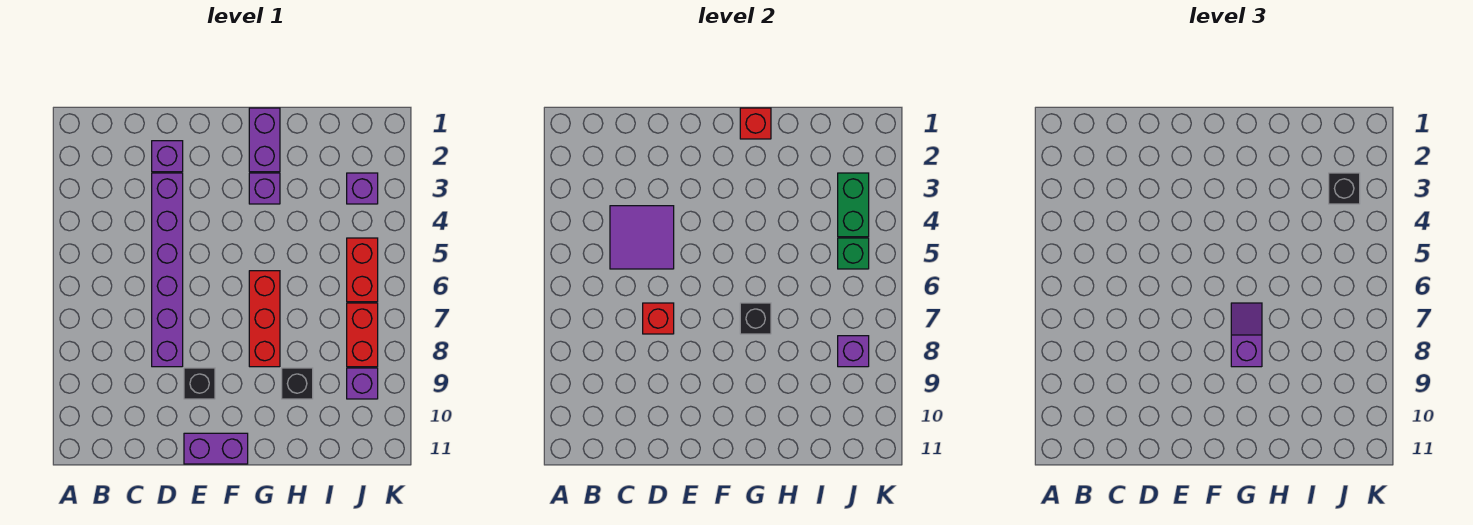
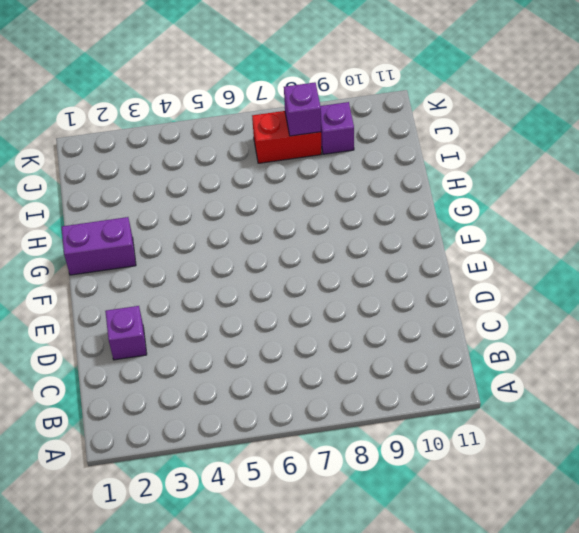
none -> purple brick D3:D8 level 1
none -> black brick E9 level 1
none -> purple brick E11:F11 level 1

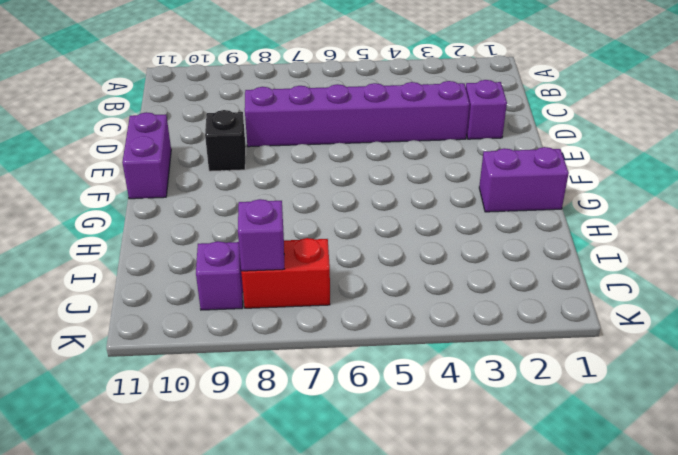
none -> purple brick G3 level 1
none -> red brick G6:G8 level 1
none -> black brick H9 level 1

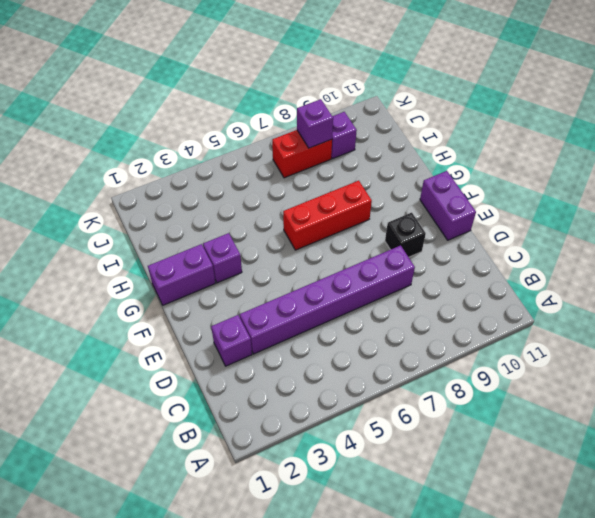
none -> black brick H9 level 1
none -> purple brick J3 level 1
none -> red brick J5:J6 level 1

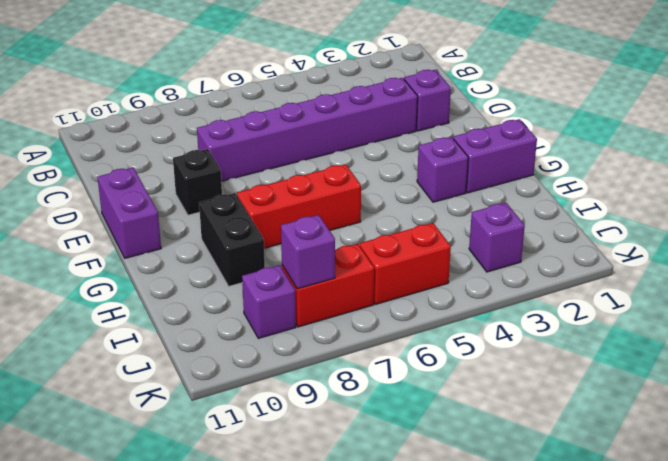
black brick G9:H9 level 1 -> black brick H9 level 1
none -> purple tile C4:D5 level 2
none -> red brick D7 level 2
none -> red brick G1 level 2

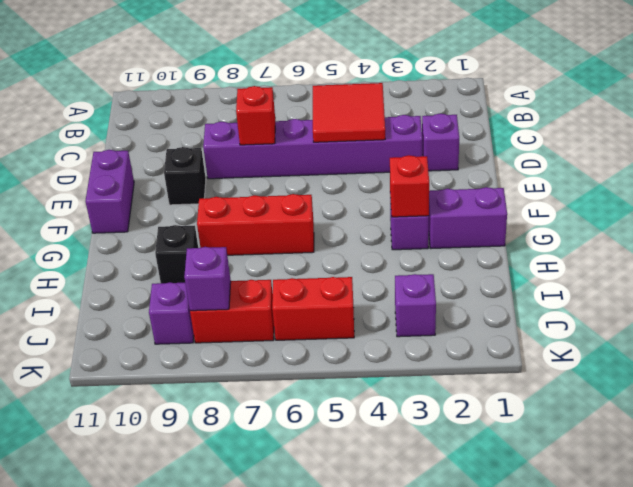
red tile C4:D5 level 2 -> purple tile C4:D5 level 2
red brick G3 level 2 -> red brick G1 level 2
none -> black brick G7 level 2
none -> green brick J3:J4 level 2
none -> green brick J5 level 2

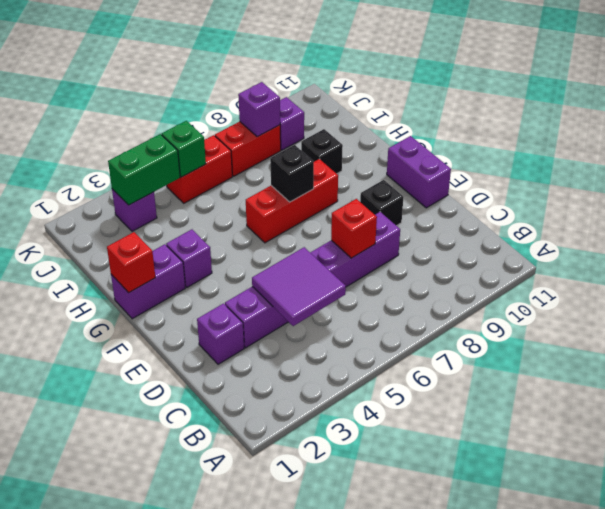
none -> purple slope G7:G8 level 3 top 8
none -> black brick J3 level 3

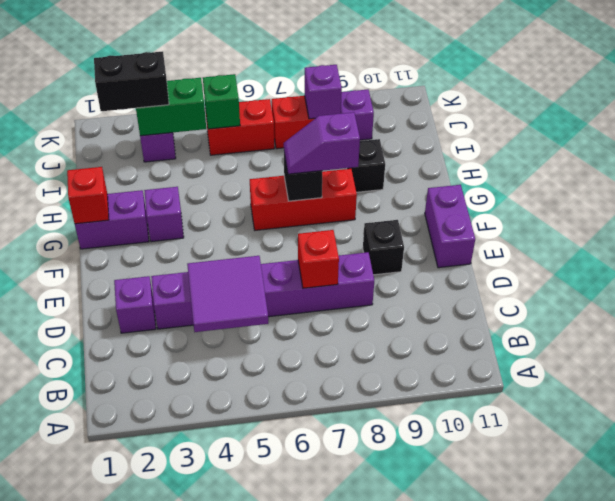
black brick J2:J3 level 3 -> black brick J3 level 3

